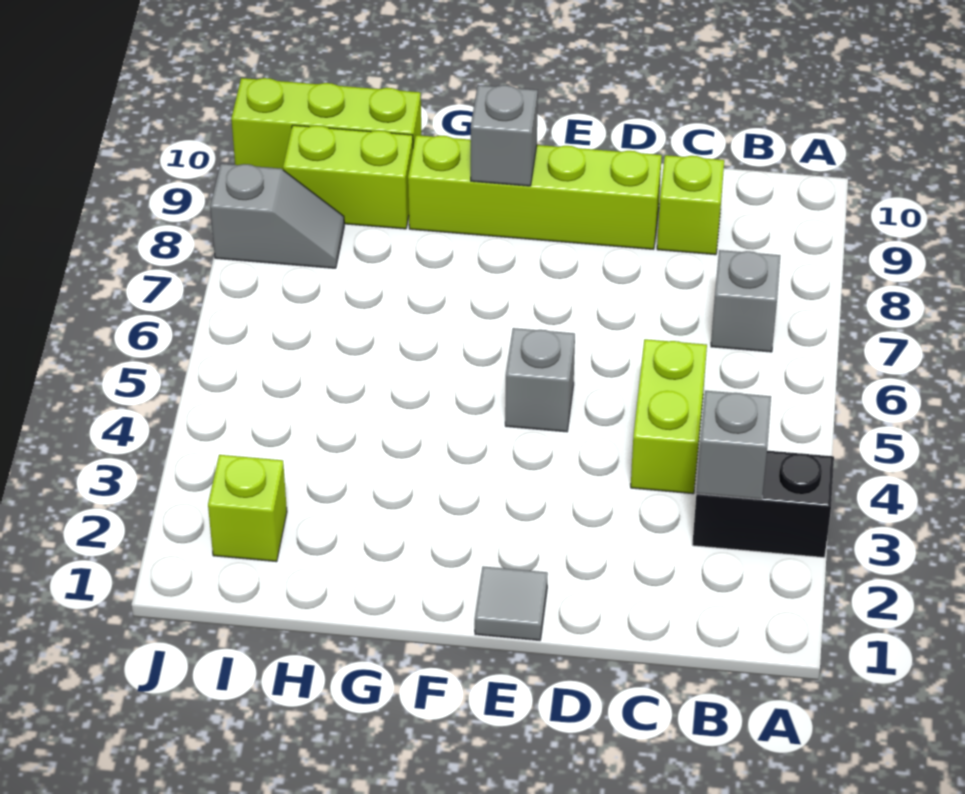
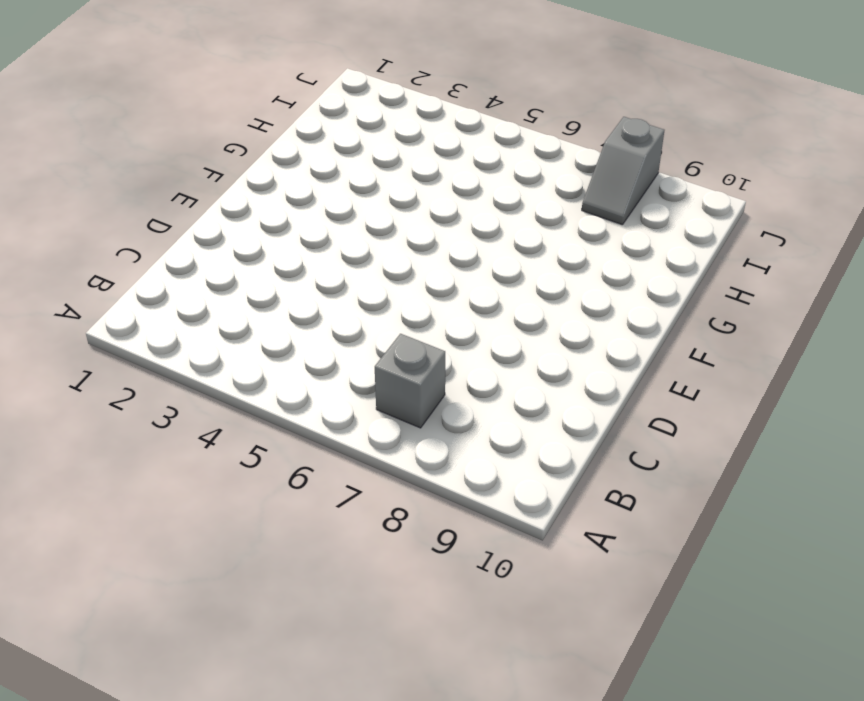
none -> black brick A3:B3 level 1
none -> lime brick C4:C5 level 1
none -> lime brick C9 level 1

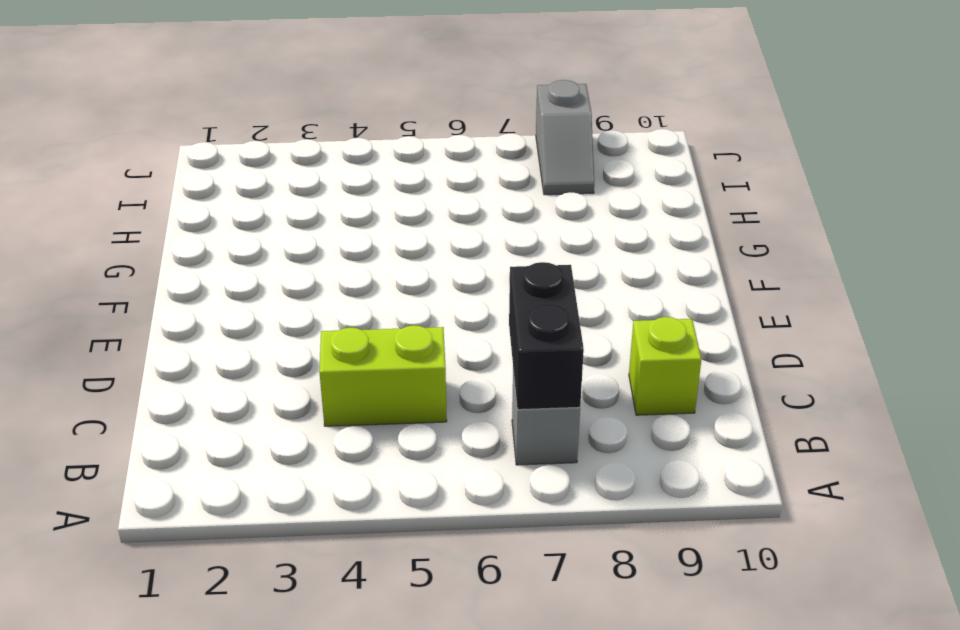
black brick B7:C7 level 2 -> black brick A3:B3 level 1
none -> lime brick D9:G9 level 1
none -> grey tile E1 level 1
none -> grey brick E5 level 1

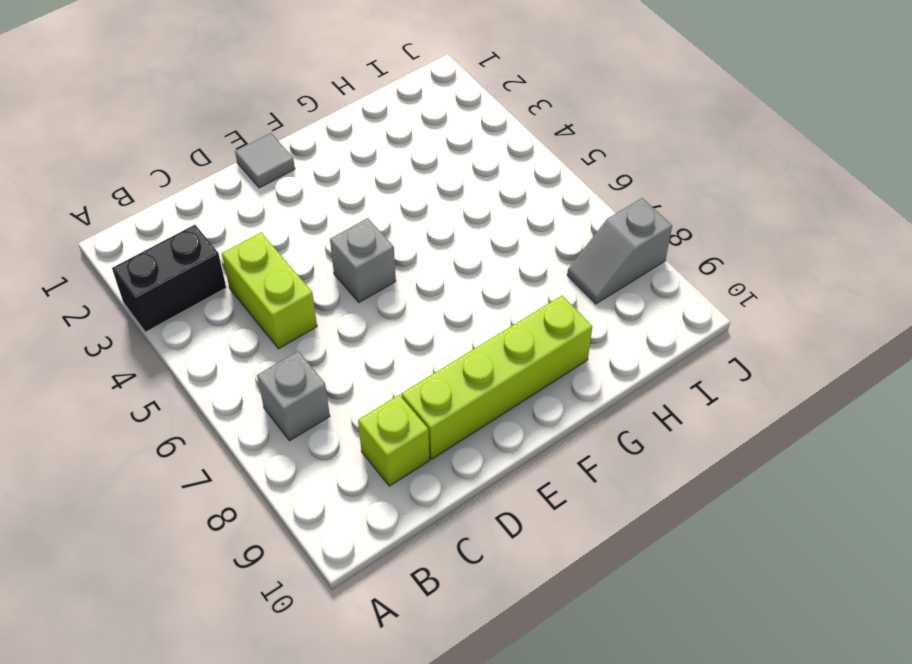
none -> lime brick H9:I9 level 1
none -> lime brick H10:J10 level 1
none -> lime brick I2 level 1

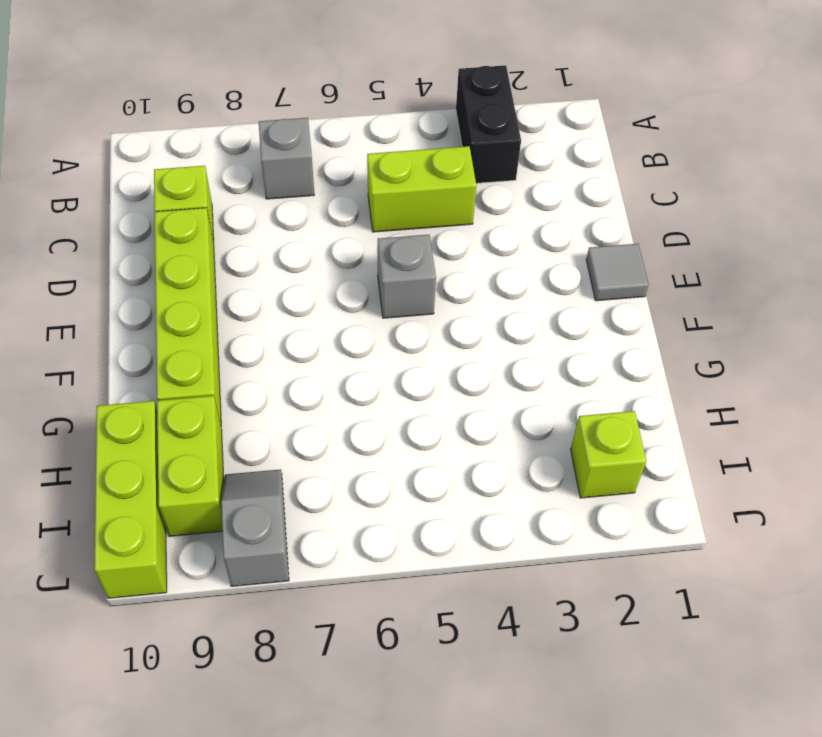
none -> grey brick B3 level 2
none -> grey brick F9 level 2

